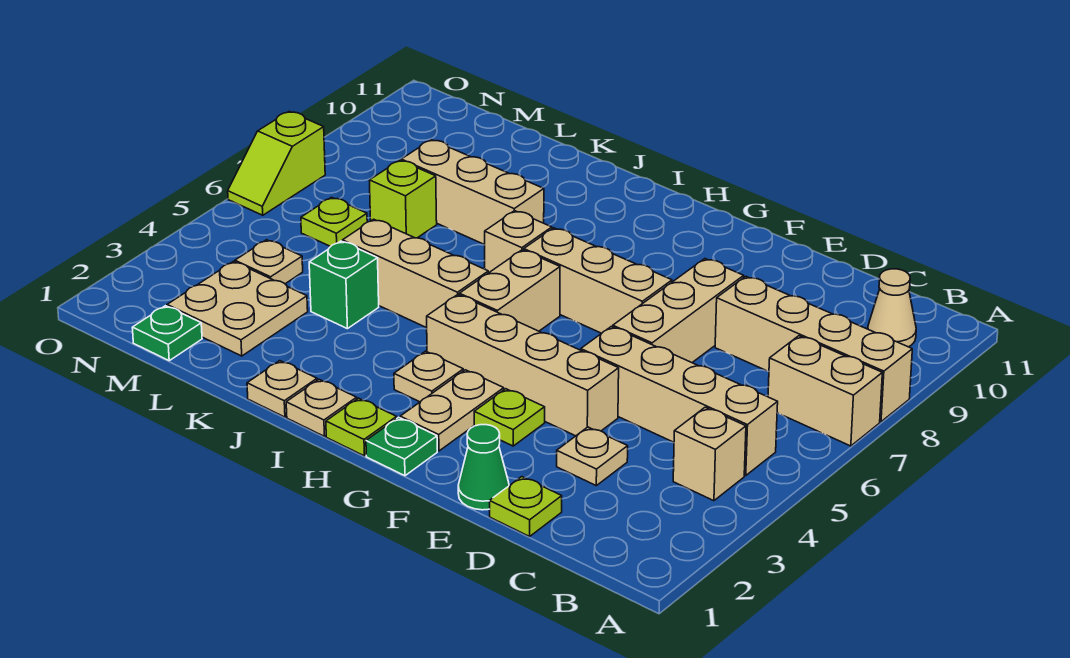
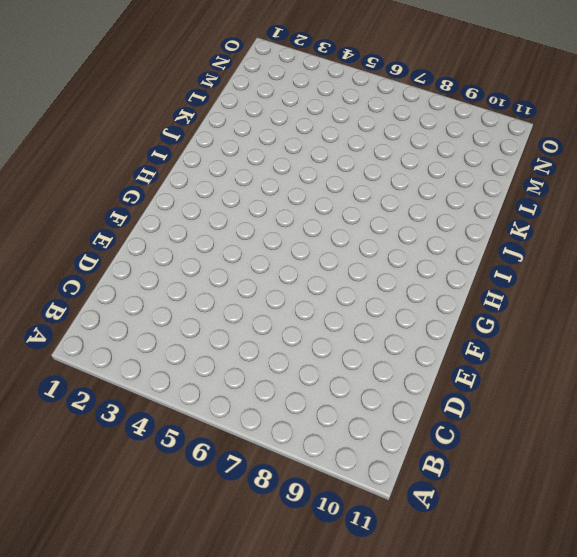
none -> tan brick A7:B7 level 1
none -> tan brick A8:D8 level 1
none -> tan brick B4 level 1

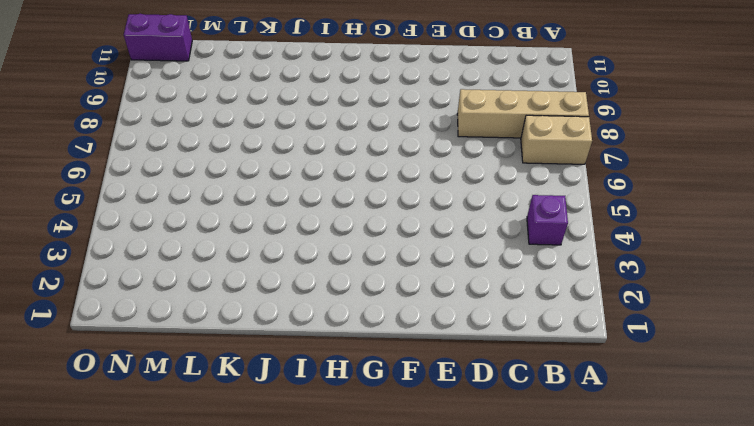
purple brick B4 level 1 -> tan brick B4 level 1
purple brick N11:O11 level 1 -> none
none -> tan brick B5:E5 level 1
none -> tan cone B10 level 1
none -> lime plate D1 level 1

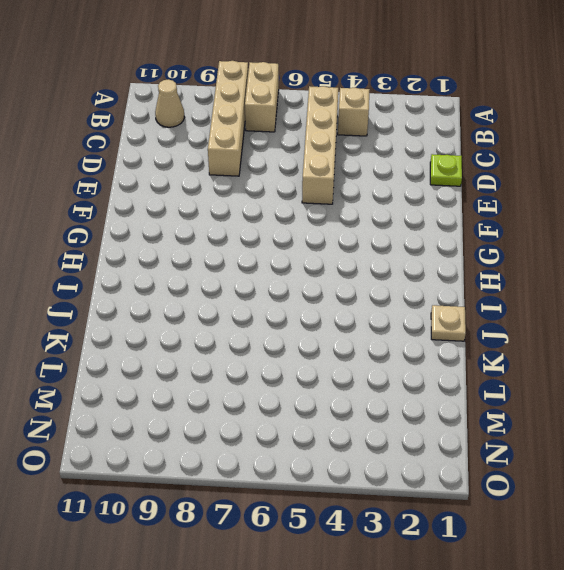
none -> tan plate D3 level 1
none -> green cone E1 level 1
none -> tan brick E4:H4 level 1

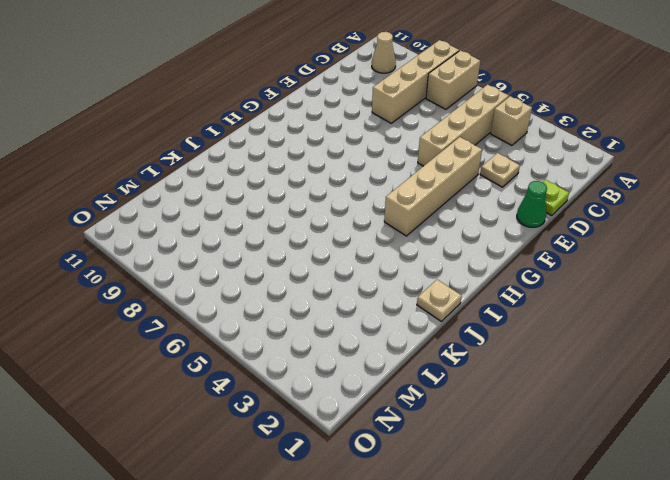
none -> tan brick E6:E8 level 1
none -> lime plate F3 level 1
none -> tan brick F7:H7 level 1

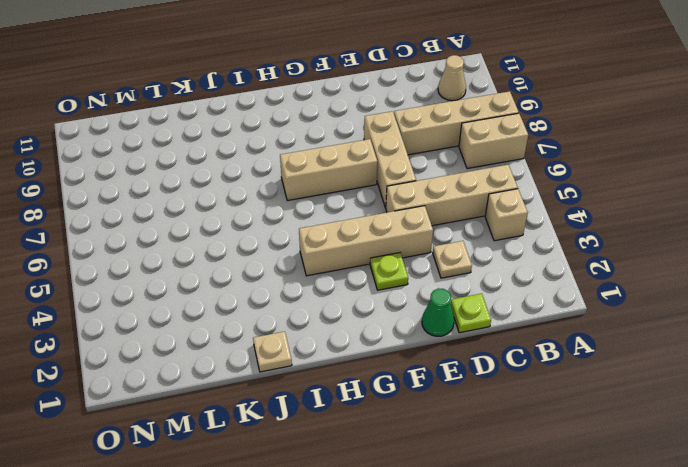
none -> green plate G1 level 1
none -> tan plate G2:G3 level 1
none -> lime plate H1 level 1

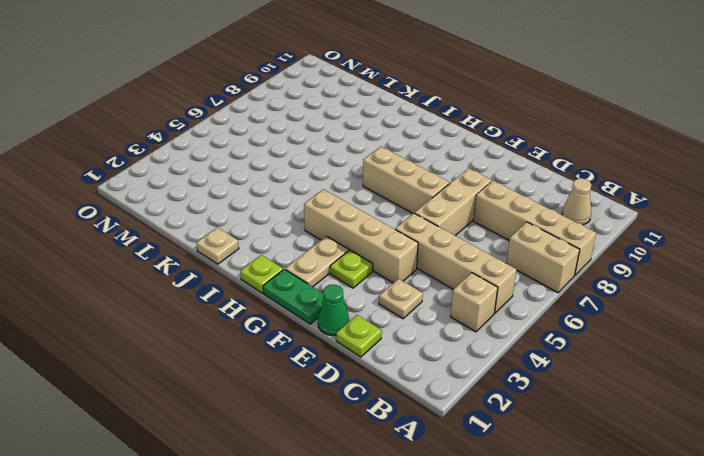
green plate F1:G1 level 1 -> green plate G1 level 1
none -> tan plate H3 level 1
none -> tan brick H5:H6 level 1
none -> tan plate I1 level 1

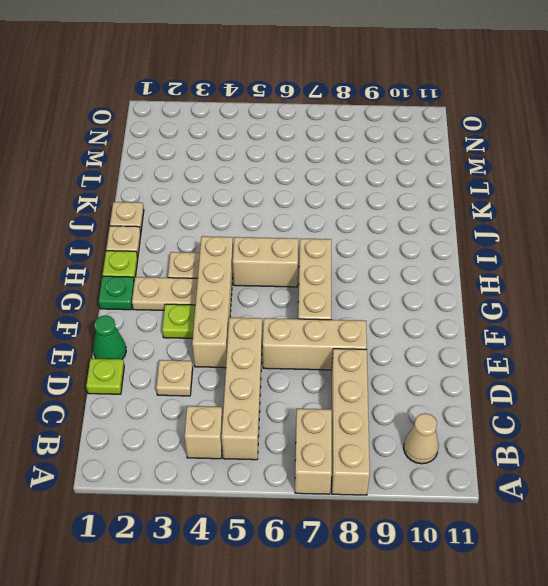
none -> tan brick I5:K5 level 1
none -> tan brick I7 level 1
none -> tan brick J8:L8 level 1

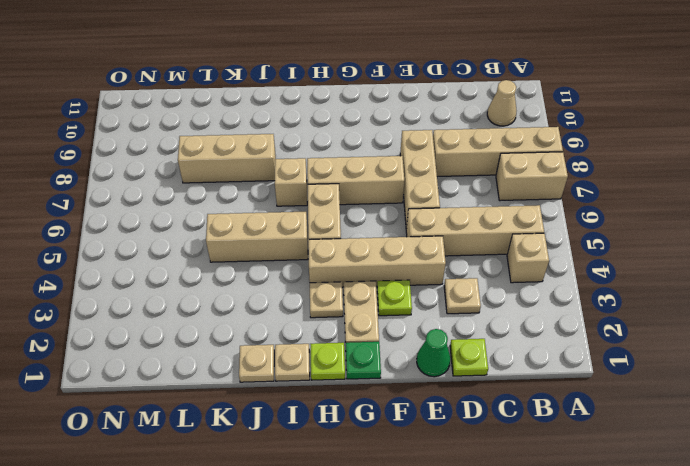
none -> green brick K4 level 1
none -> tan plate L2:M3 level 1
none -> lime brick L7 level 1

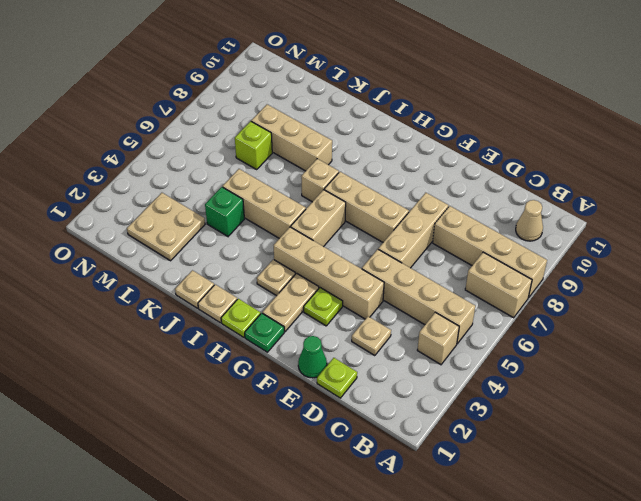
none -> green plate M1 level 1
none -> tan plate M4 level 1
none -> lime plate M6 level 1

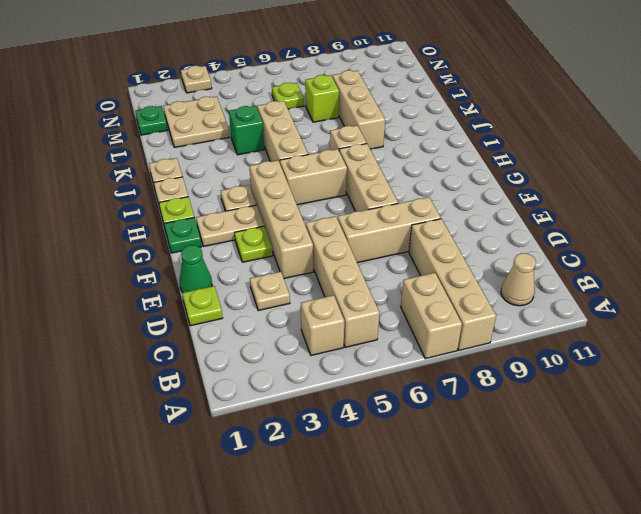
tan plate O3 level 1 -> tan plate M4 level 1
none -> lime slope O6:O7 level 1 top 7

